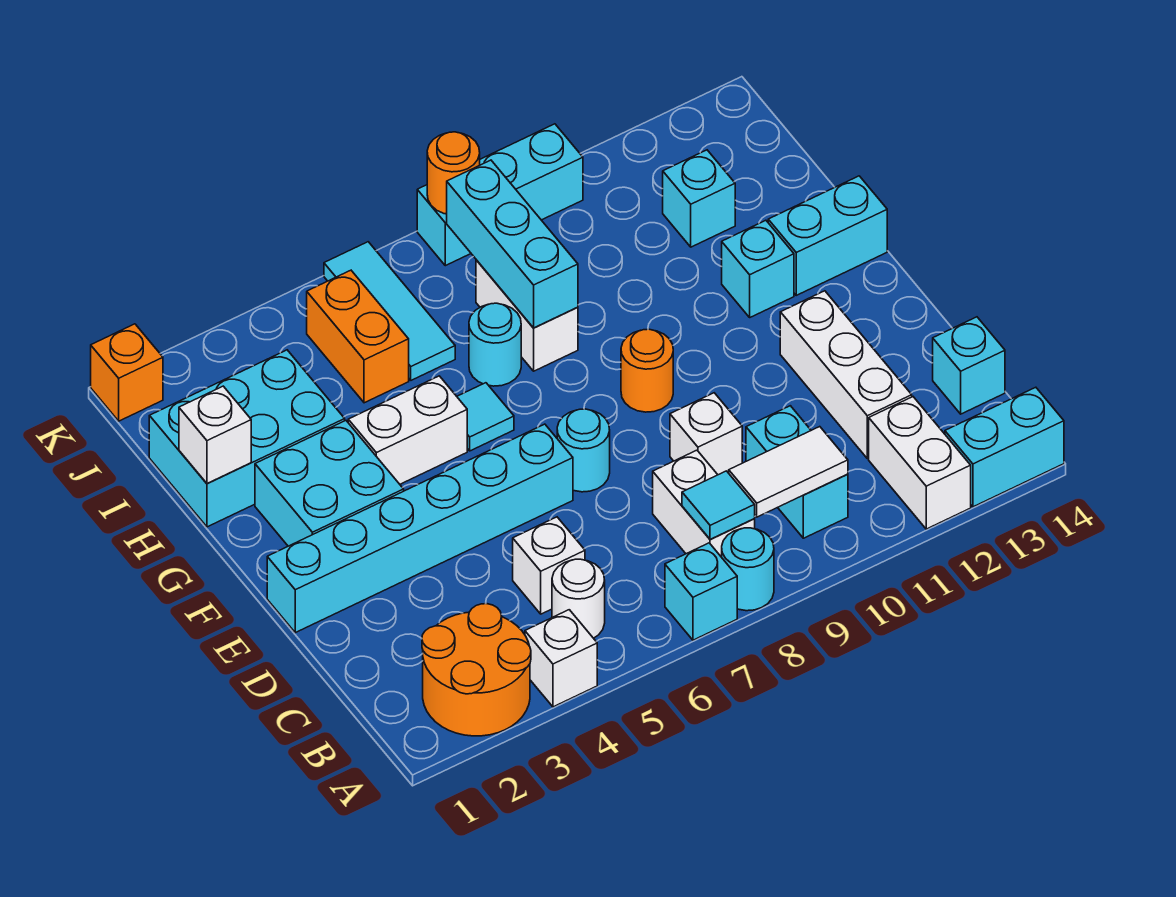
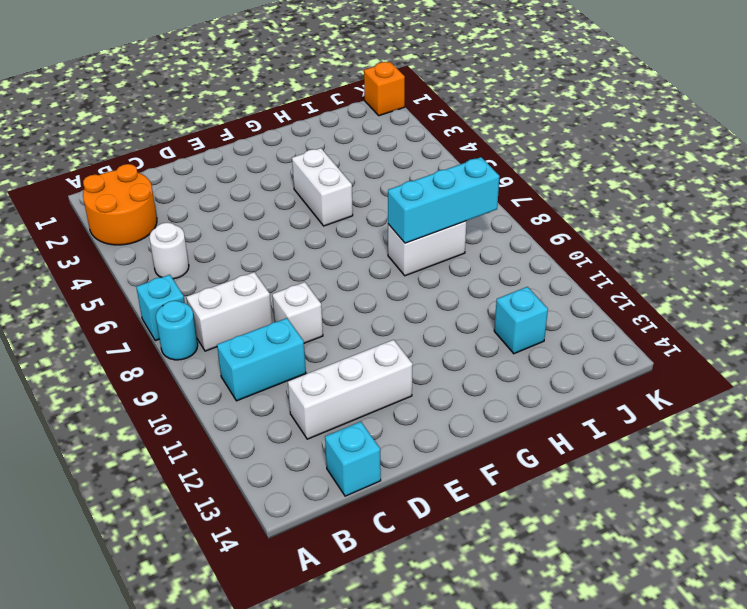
none -> white brick A4 level 1
none -> white brick A12:B12 level 1
none -> cyan brick A13:A14 level 1
none -> white brick C5 level 1

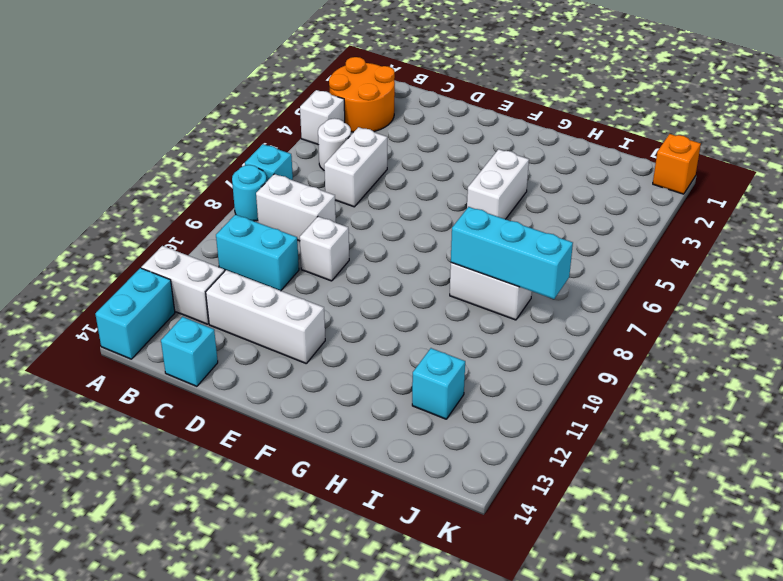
white brick C5:C6 level 1 -> white brick C5 level 1
none -> cyan brick E1:E6 level 1
none -> cyan round brick E7 level 1
none -> cyan brick F2:G3 level 1
none -> orange round brick F9 level 1

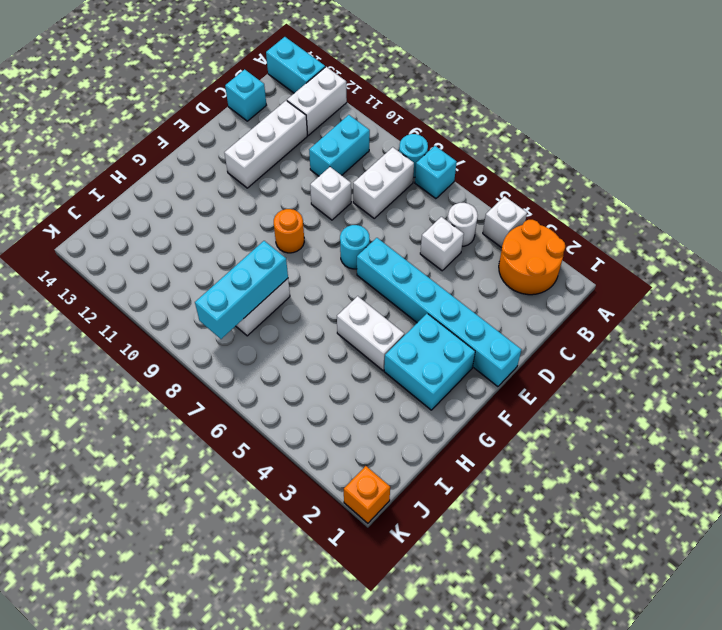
none -> cyan tile G6 level 1
none -> cyan brick G12 level 1
none -> cyan brick G13:G14 level 1
none -> cyan brick H1:I3 level 1

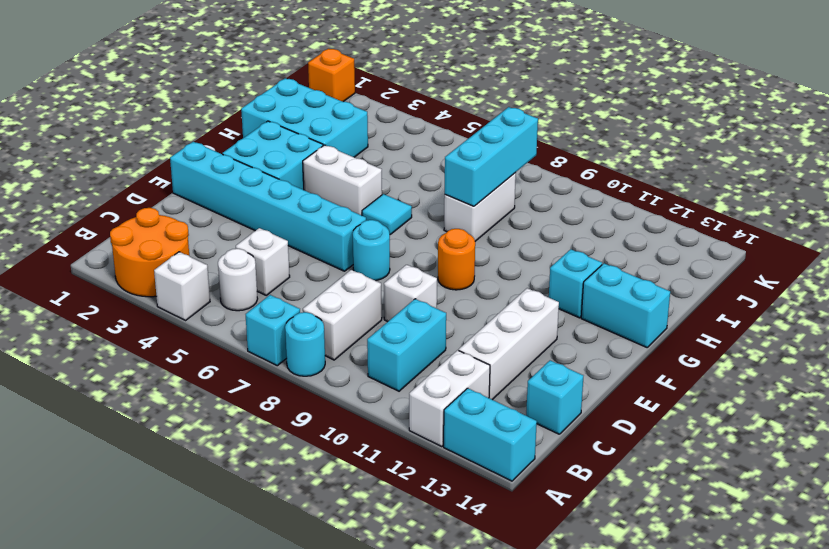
none -> cyan round brick H7 level 1
none -> orange brick I5:J5 level 1
none -> cyan tile I6:K6 level 1
none -> cyan brick I12 level 1

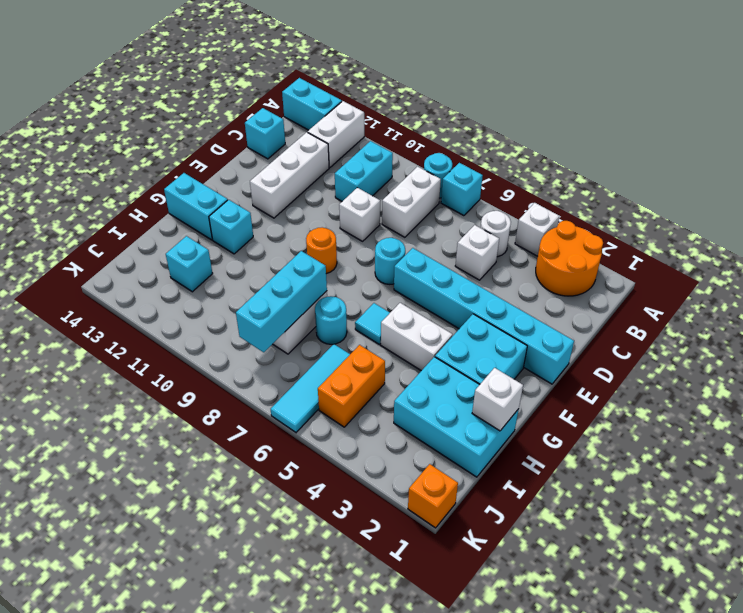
none -> cyan brick K8:K10 level 1
none -> cyan tile B8 level 2
none -> white tile B9:B10 level 2
none -> orange round brick K8 level 2

